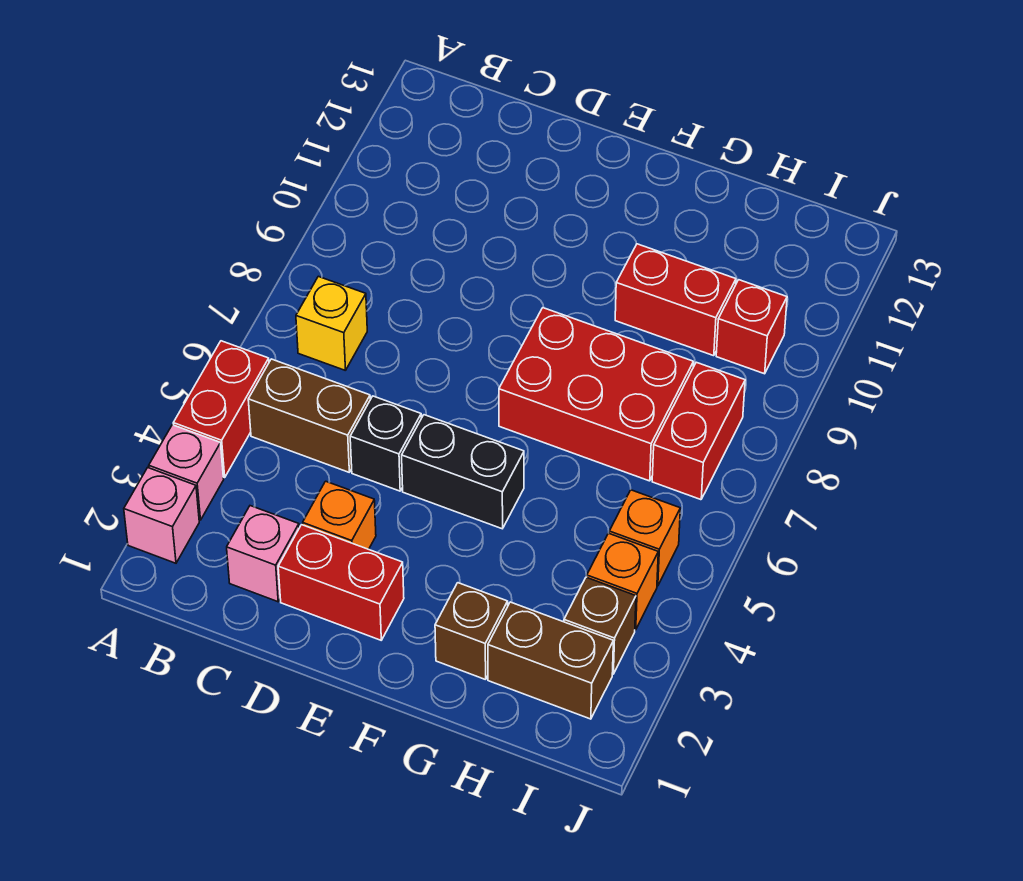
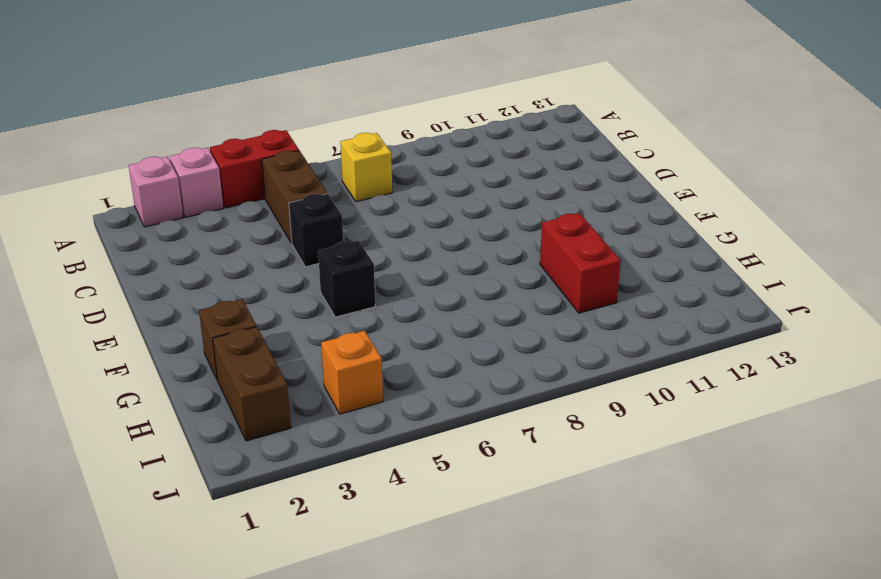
black brick F5 level 1 -> black brick E5:F5 level 1
none -> pink brick C2 level 1
none -> red brick D2:E2 level 1
none -> orange brick D3 level 1

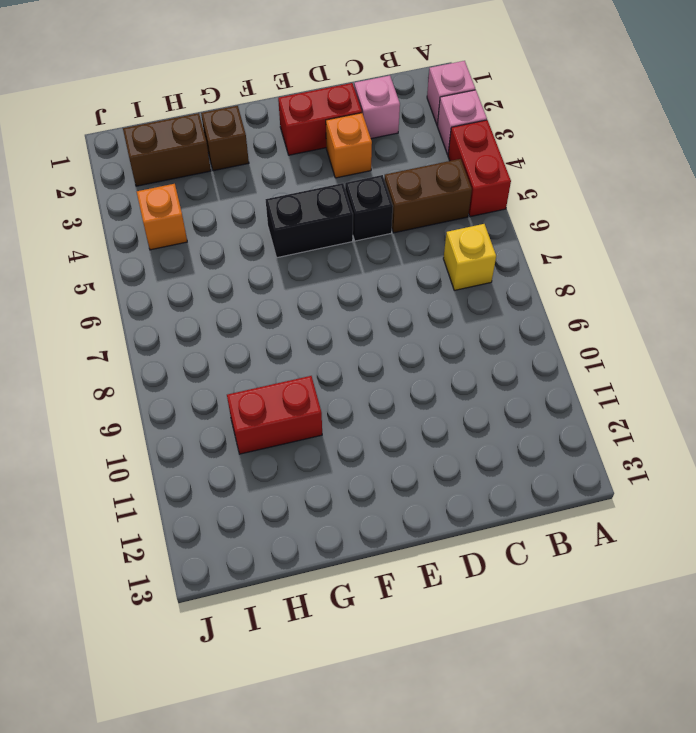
none -> red brick F7:H8 level 1
none -> brown brick I3 level 1
none -> orange brick I5 level 1

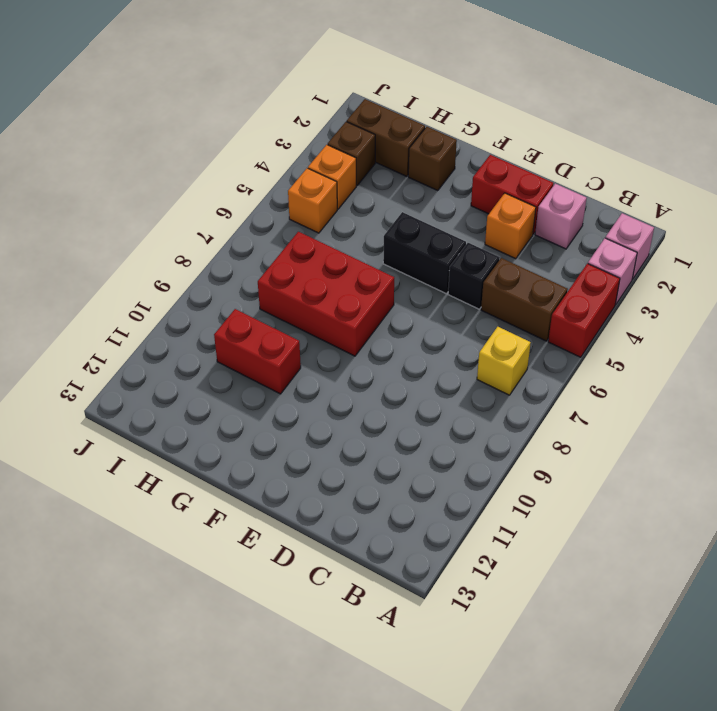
none -> red brick I7:I8 level 1
none -> red brick I10 level 1

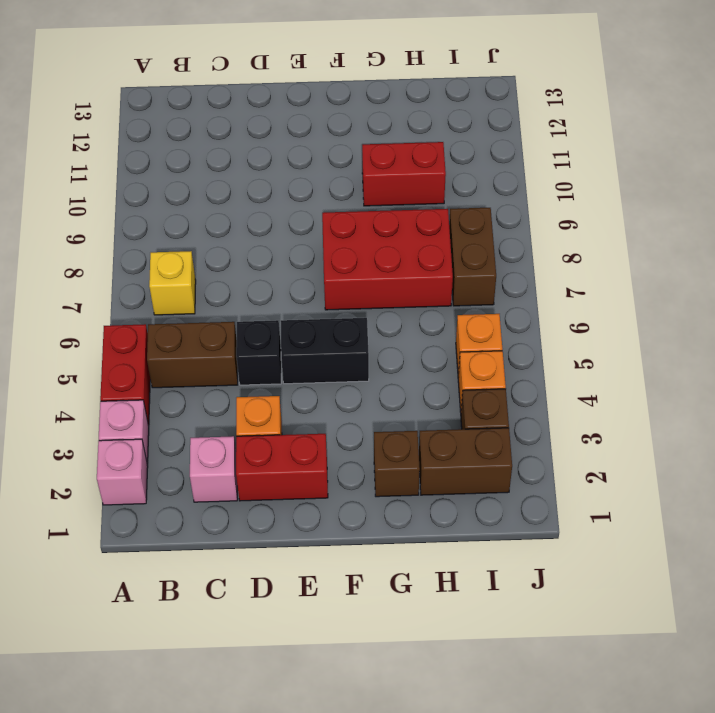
brown brick I7:I8 level 1 -> red brick I7:I8 level 1
none -> red brick I10 level 1

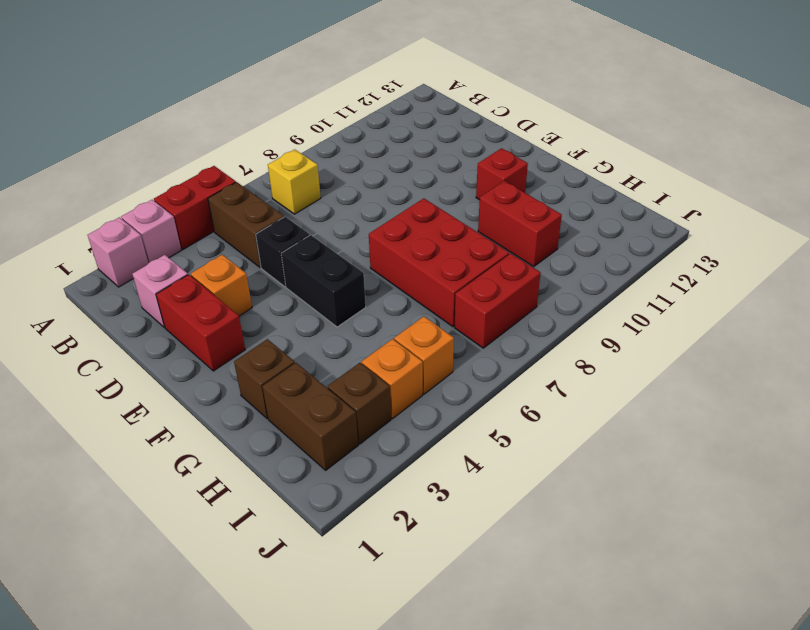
red brick F11 level 1 -> red brick I10 level 1

